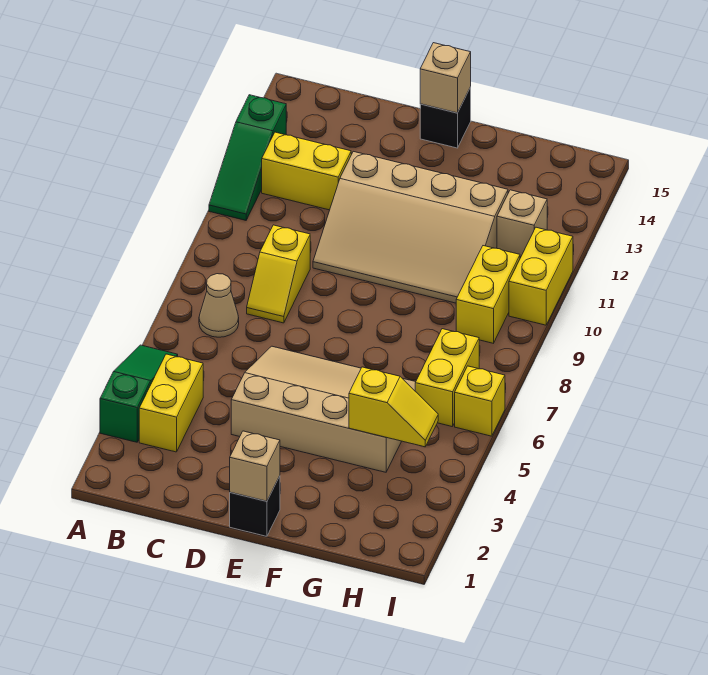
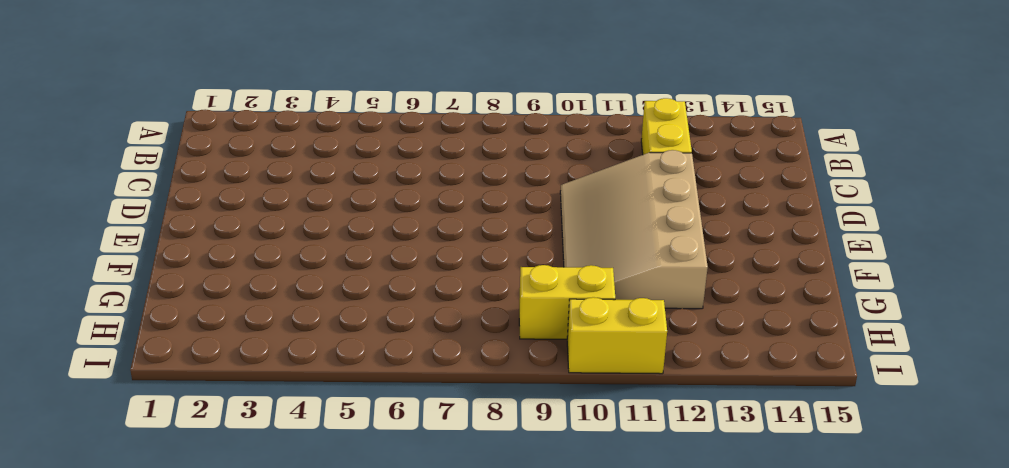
none -> green slope A3:A5 level 1 top 3
none -> green slope A11:A13 level 1 top 13
none -> yellow brick B3:B4 level 1

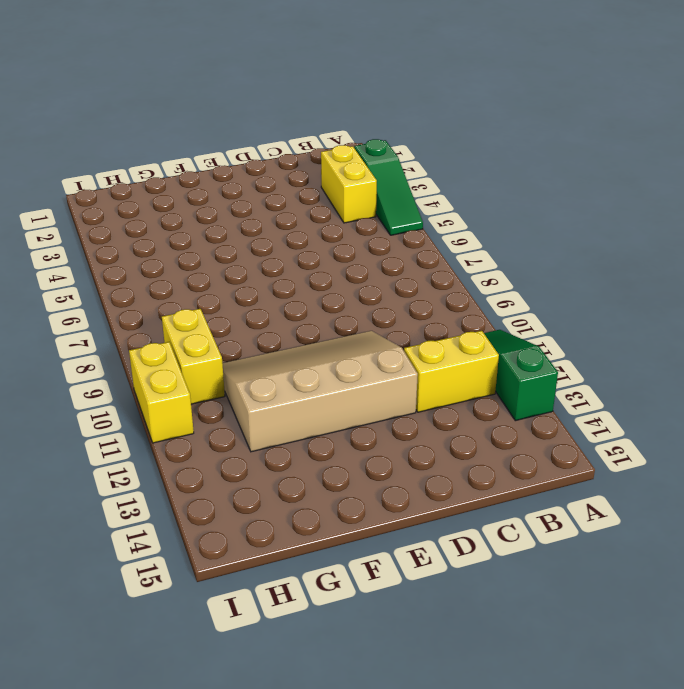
none -> tan cone B7 level 1
none -> yellow slope C8:C9 level 1 top 9
none -> tan slope D4:G6 level 1 top 4

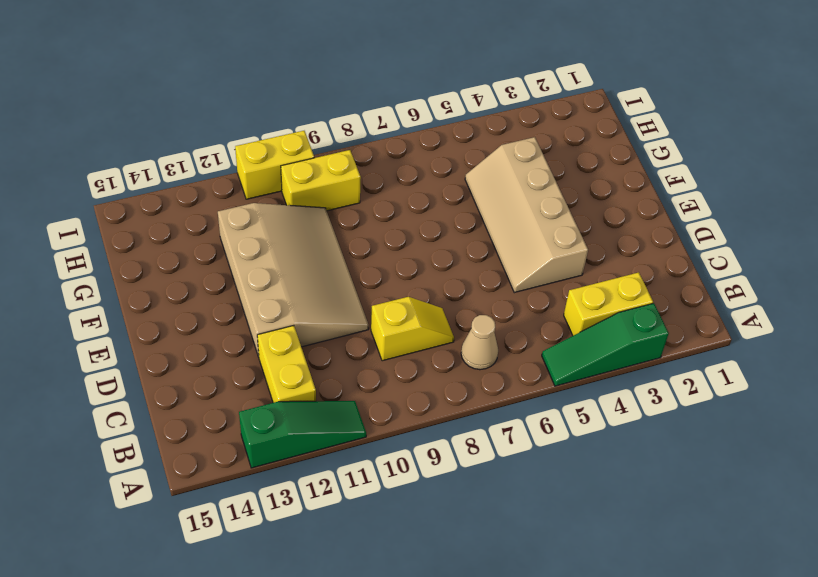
tan slope D4:G5 level 1 top 4 -> tan slope D4:G6 level 1 top 4
none -> black brick E1 level 1
none -> black brick E15 level 1
none -> yellow brick H6:H7 level 1

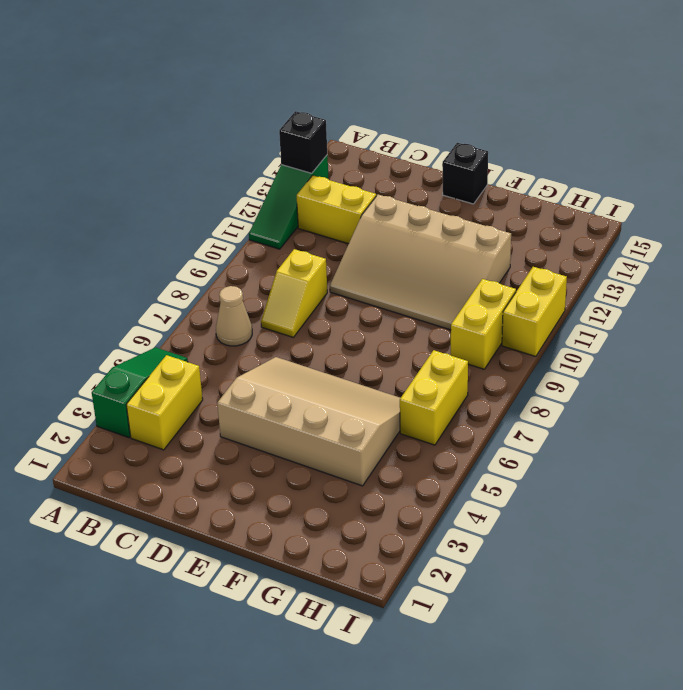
black brick A13 level 2 -> black brick E1 level 1
none -> tan brick H12 level 1
none -> yellow brick I6 level 1
none -> tan brick E1 level 2

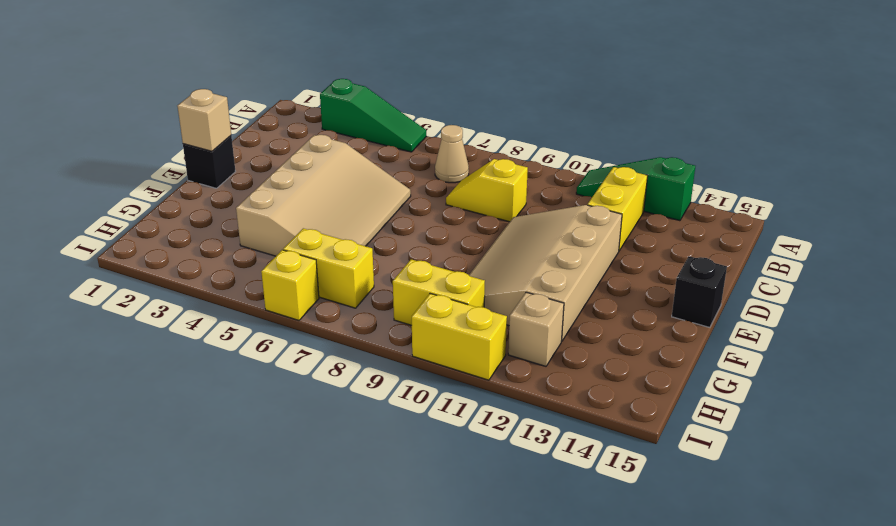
none -> yellow brick B3:B4 level 1
none -> tan brick E15 level 2
none -> yellow slope G4:H4 level 2 top G

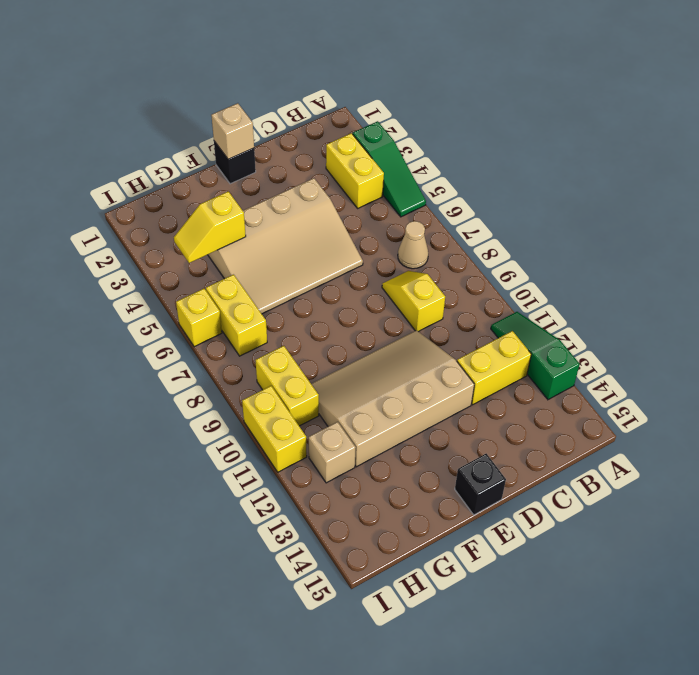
none -> tan brick E15 level 2

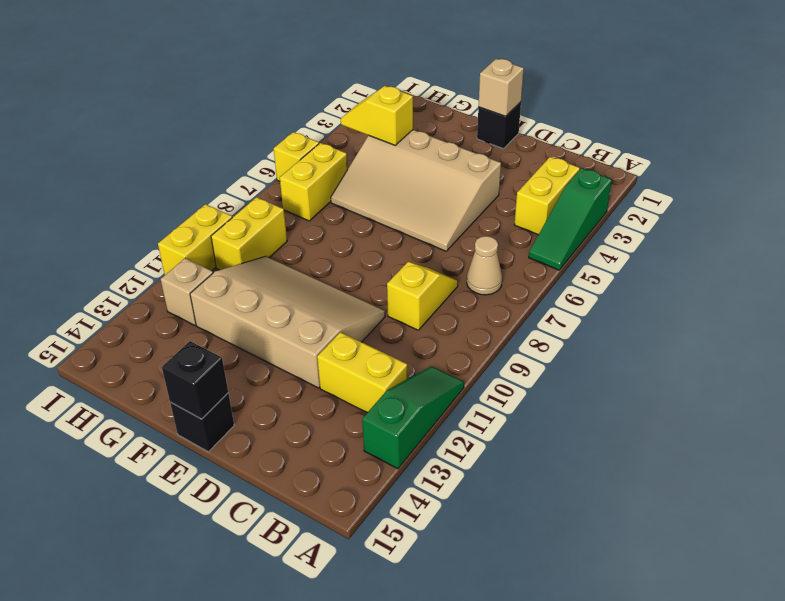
black brick E15 level 2 -> tan brick E15 level 2

